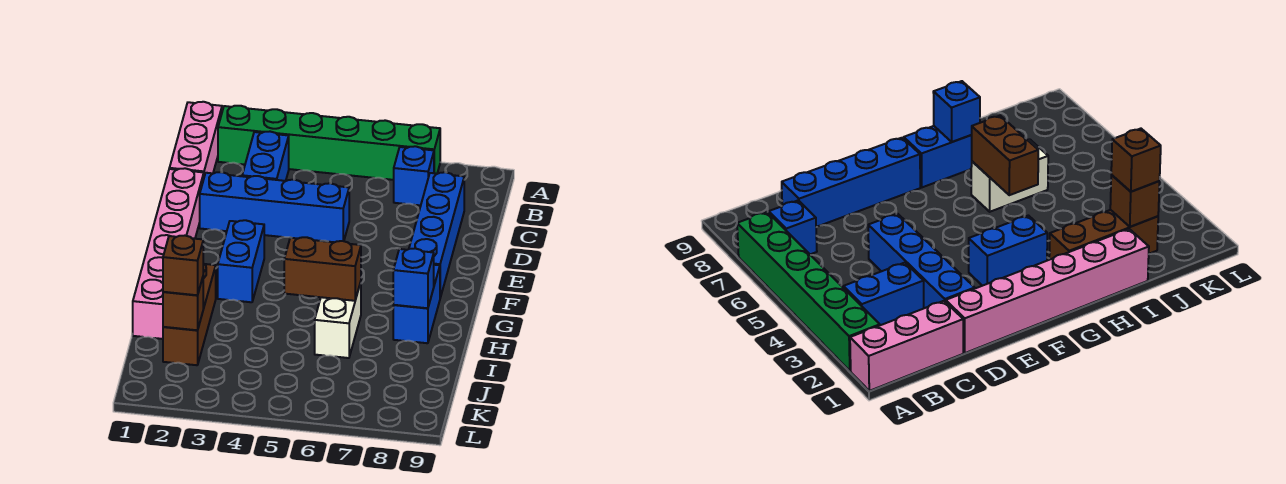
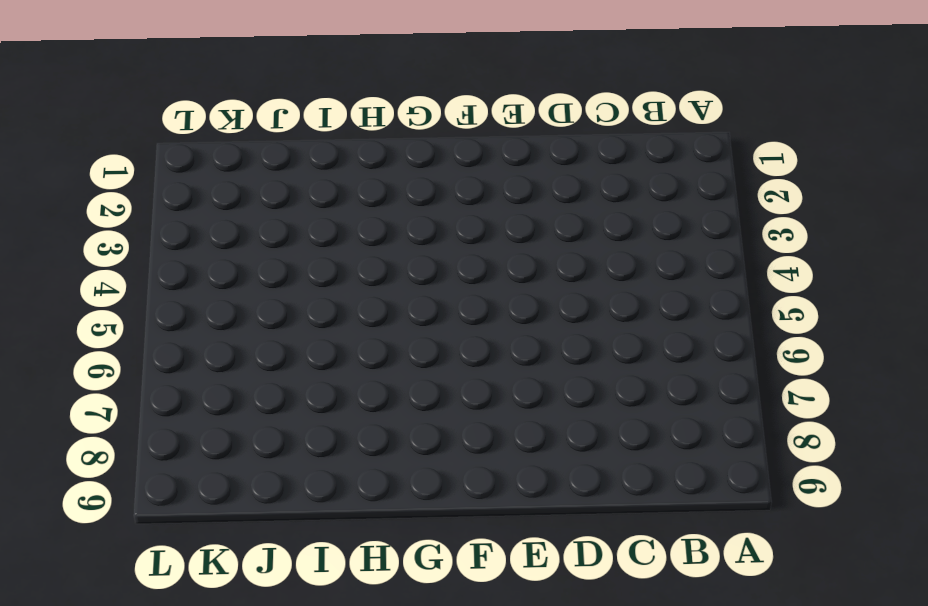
none -> pink brick A1:C1 level 1
none -> green brick A2:A7 level 1
none -> blue brick B3:C3 level 1

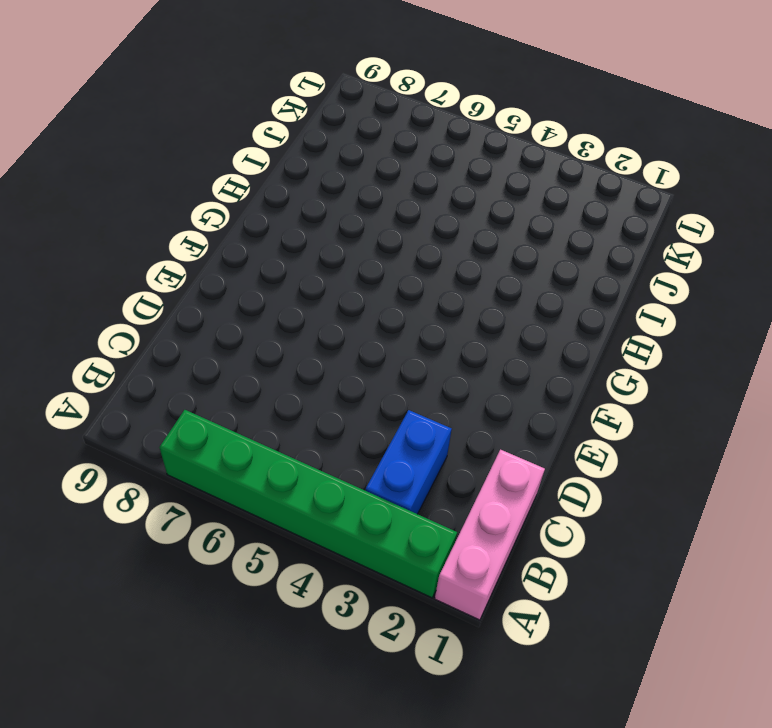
none -> blue brick B7 level 1
none -> blue brick C8:F8 level 1
none -> pink brick D1:I1 level 1

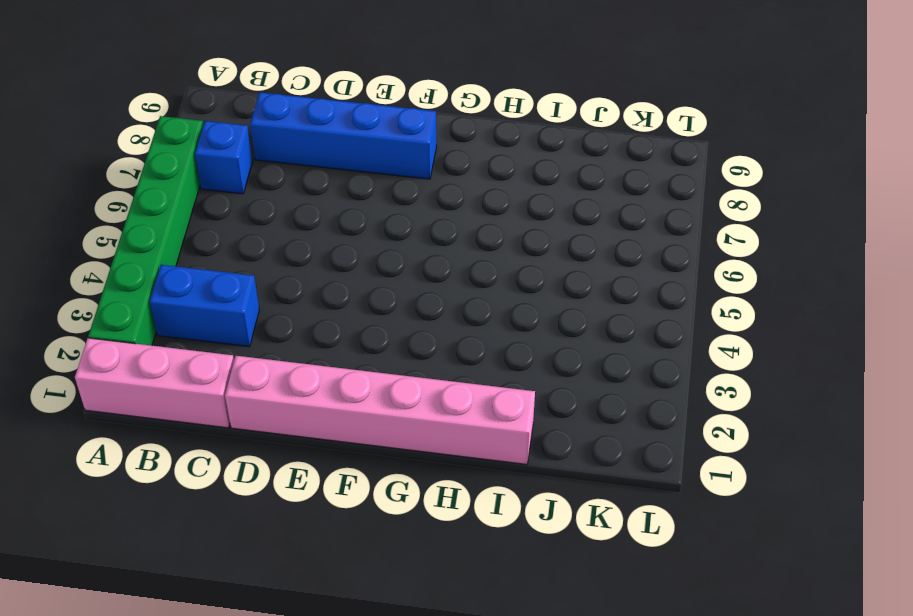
none -> blue brick D2:D5 level 1
none -> blue brick F3:G3 level 1
none -> blue brick G8:H8 level 1

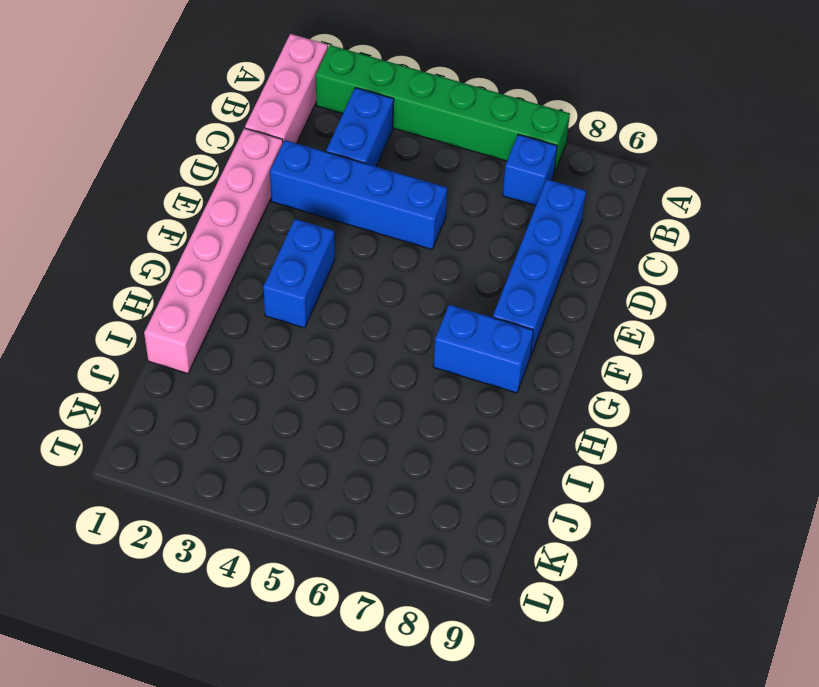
blue brick G7:G8 level 1 -> blue brick G8:H8 level 1
none -> brown brick H2:J2 level 1
none -> white brick H6:I6 level 1
none -> brown brick H5:H6 level 2

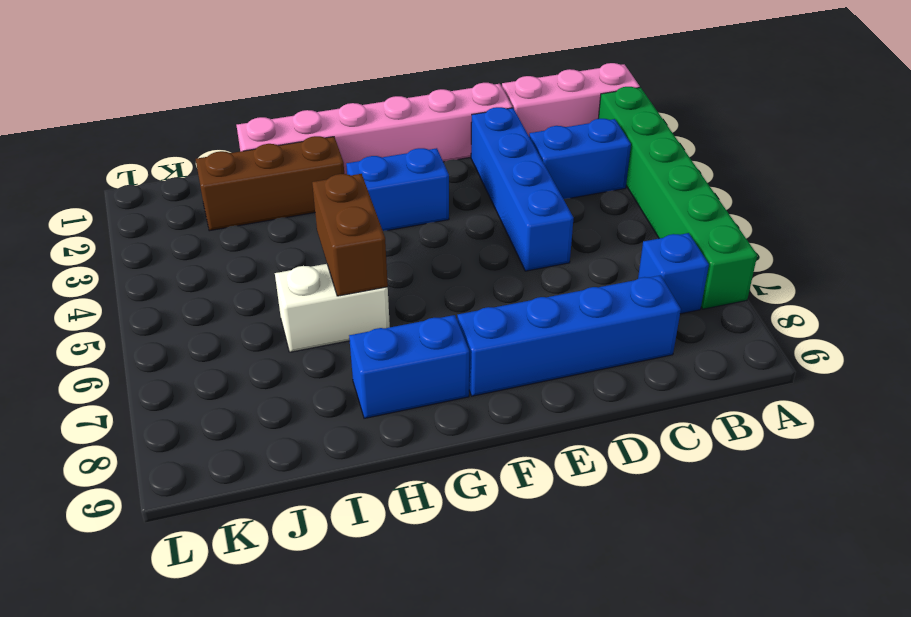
none -> blue brick H8 level 2
none -> brown brick J2 level 2
none -> brown brick J2 level 3

